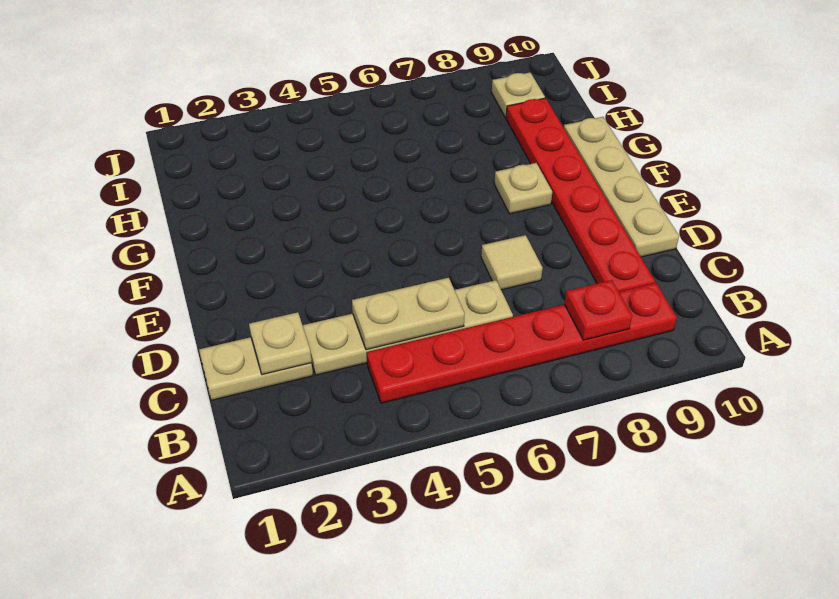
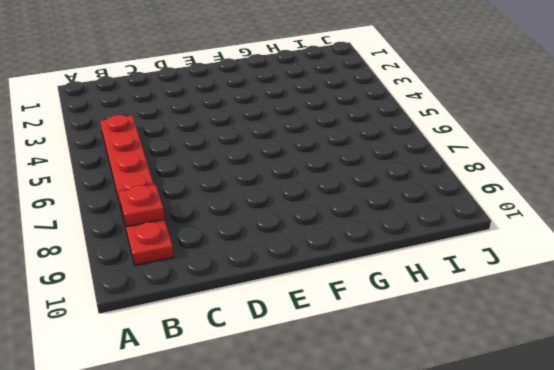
none -> tan plate C1:C2 level 1
none -> tan plate C3:C6 level 1

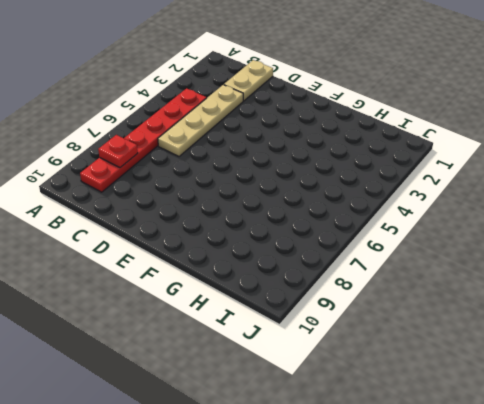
none -> red plate C9:H9 level 1
none -> tan tile D7 level 1

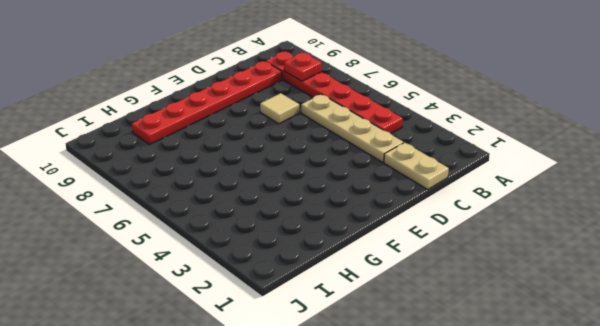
none -> tan plate D10:G10 level 1
none -> tan plate F8 level 1

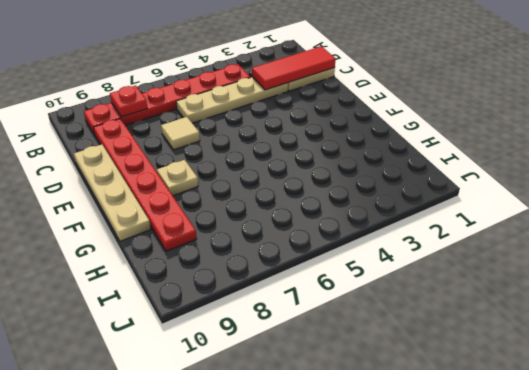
red tile C1:C3 level 2 -> tan plate C2 level 2
none -> tan plate I9 level 1
none -> tan plate C4:C5 level 2

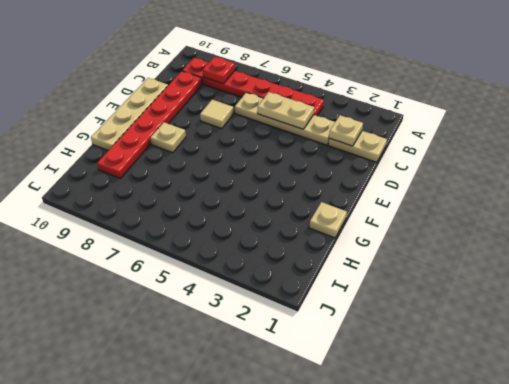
tan plate G1 level 1 -> tan plate I9 level 1

